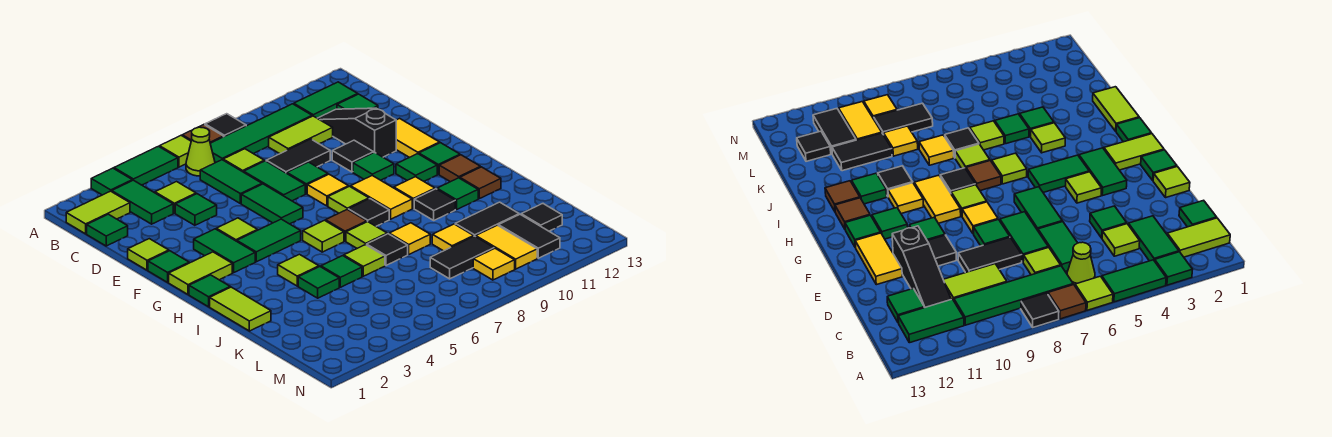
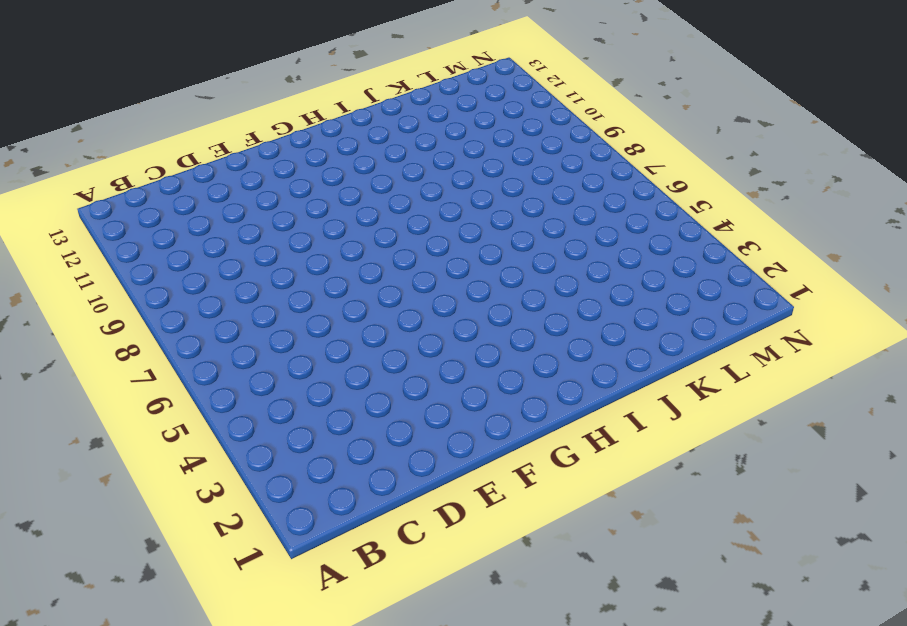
none -> green tile A3 level 1
none -> green tile A4:A5 level 1
none -> lime tile A6 level 1
none -> brown tile A7 level 1

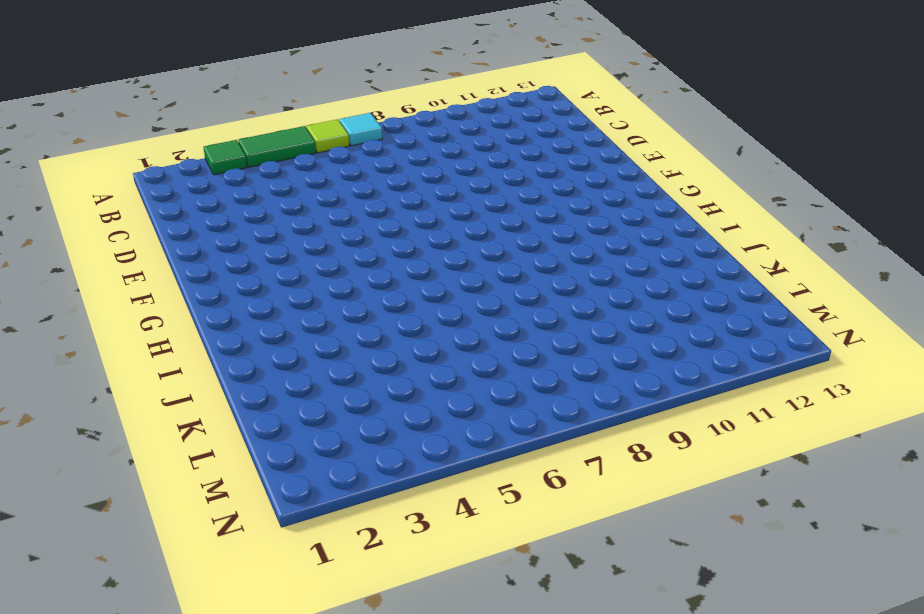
cyan tile A7 level 1 -> brown tile A7 level 1
none -> black tile A8 level 1
none -> lime tile B1:B2 level 1
none -> green tile B3:C3 level 1
none -> lime cone B6 level 1

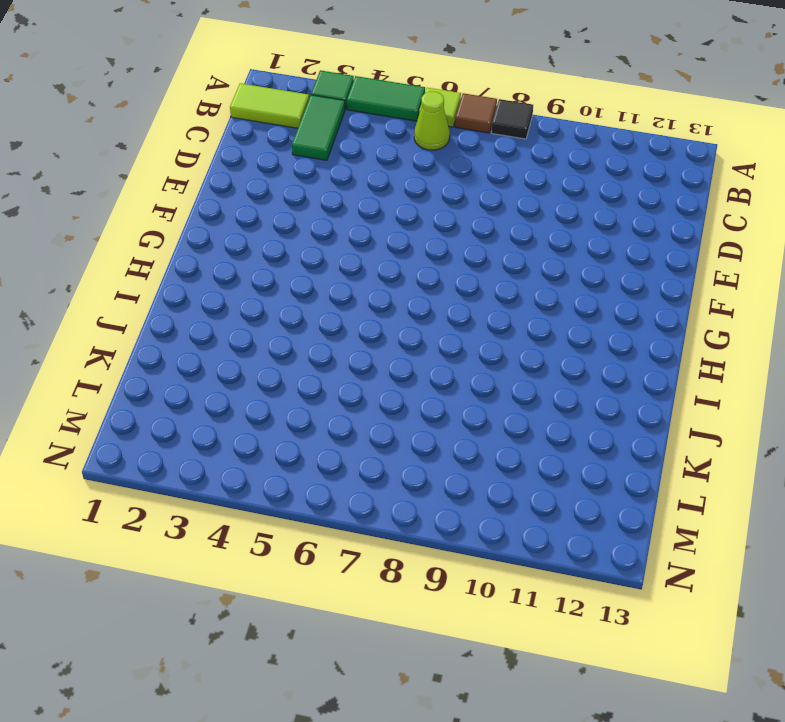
none -> green tile B7:B10 level 1
none -> green tile B11:B12 level 1
none -> green tile C1 level 1
none -> lime tile C4 level 1

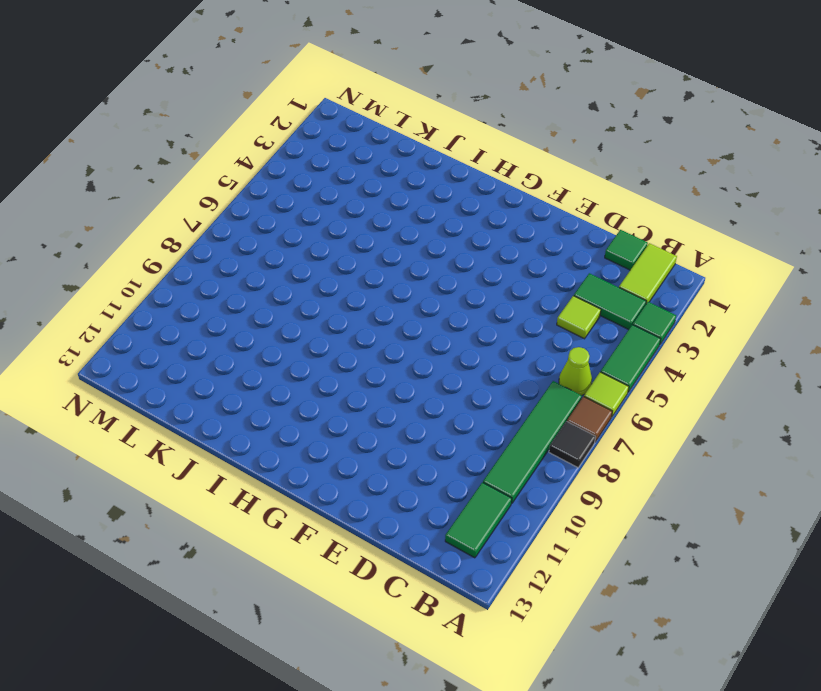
none -> green tile C6:D6 level 1
none -> lime tile C7 level 1
none -> lime tile C9:C10 level 1
none -> black slope C11:E11 level 1 top E

